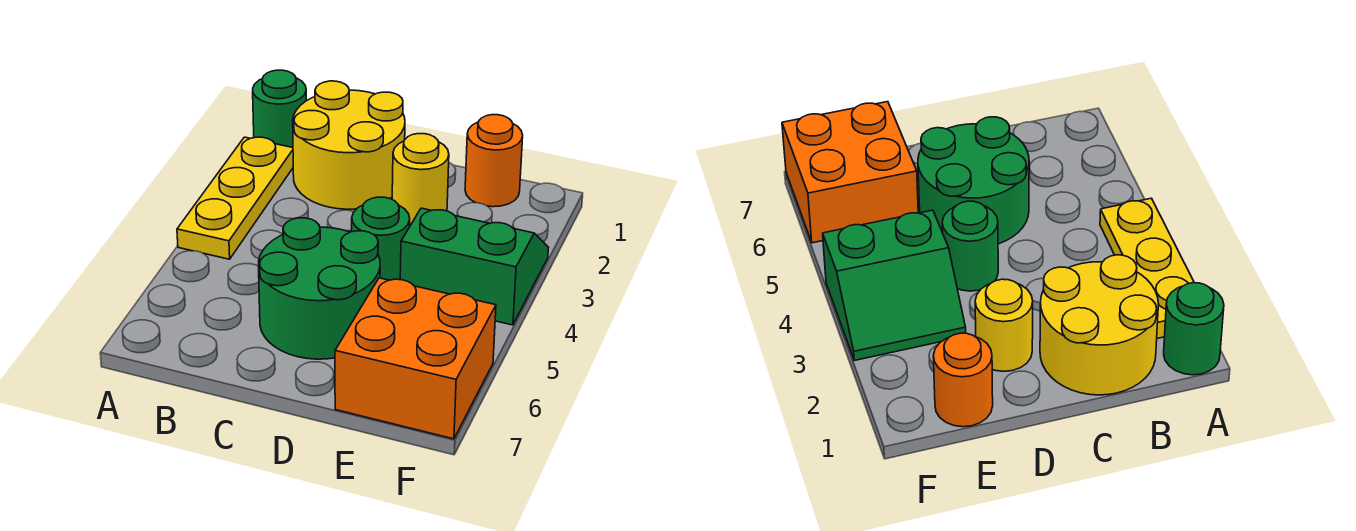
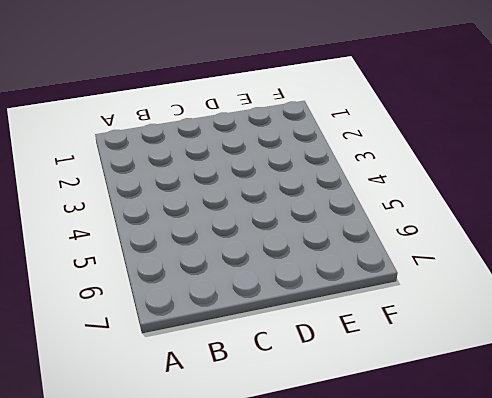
none -> green round brick A1 level 1
none -> yellow plate A2:A4 level 1

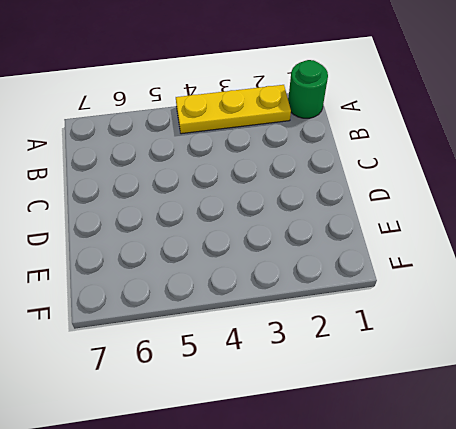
none -> yellow round brick B1:C2 level 1
none -> green round brick C5:D6 level 1

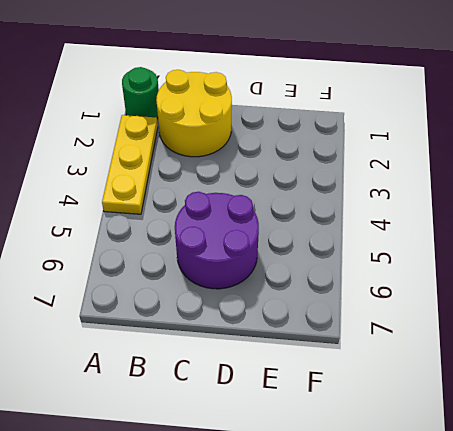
purple round brick C5:D6 level 1 -> green round brick C5:D6 level 1
none -> yellow round brick D2 level 1
none -> green round brick D4 level 1

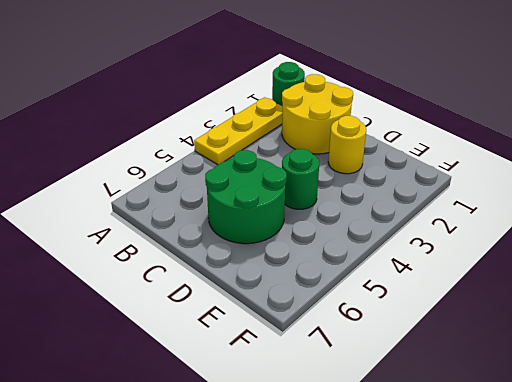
none -> orange round brick E1 level 1
none -> green slope E3:F4 level 1 top 4

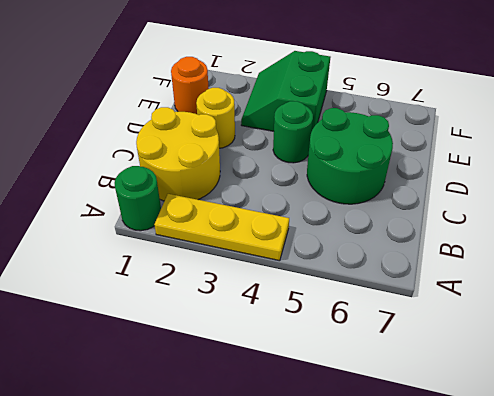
none -> orange brick E6:F7 level 1

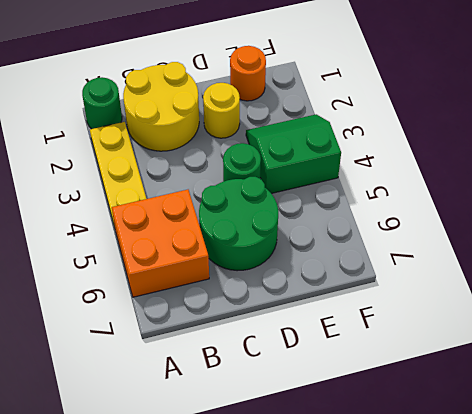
orange brick A5:B6 level 1 -> orange brick E6:F7 level 1

